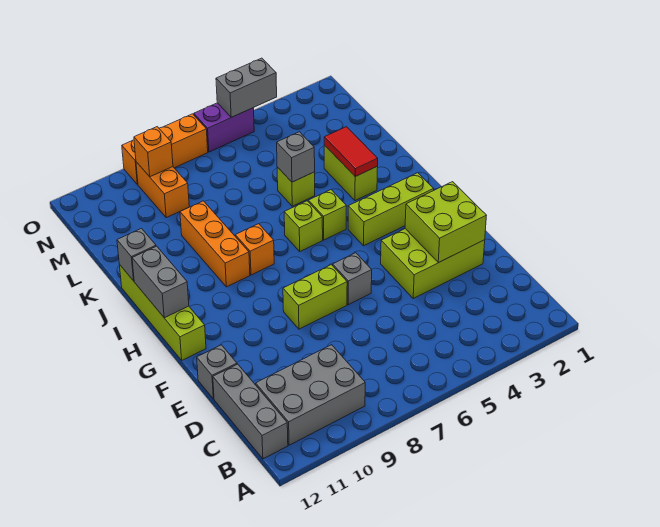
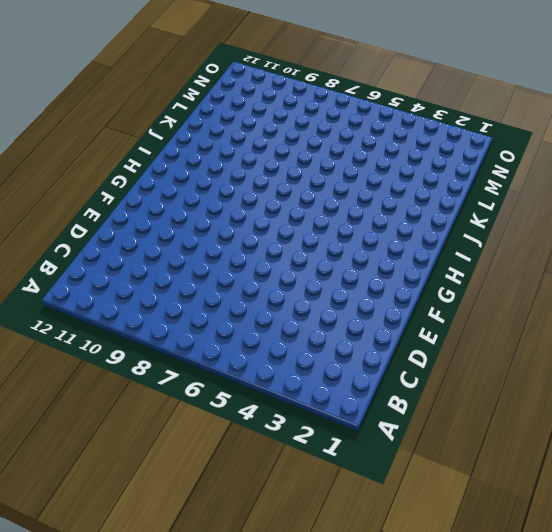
none -> grey brick B9:C11 level 1
none -> grey brick B12:D12 level 1
none -> lime brick E2:F4 level 1

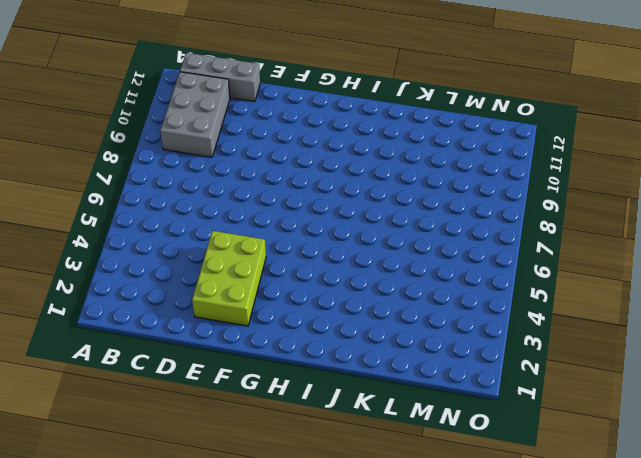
none -> grey brick E12 level 1
none -> grey brick F6 level 1
none -> lime brick F7:F8 level 1

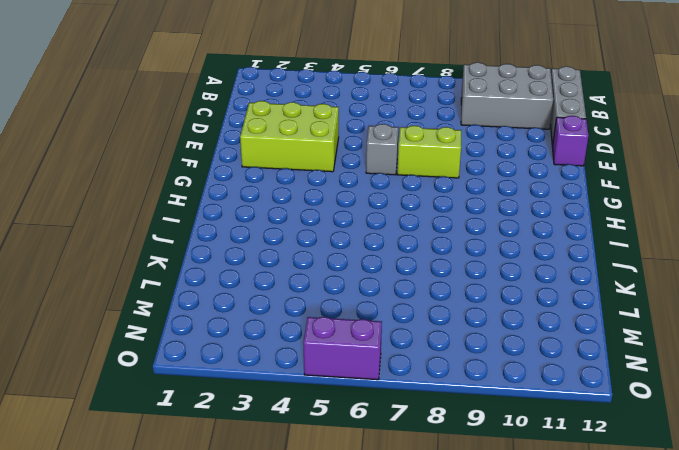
purple brick E12 level 1 -> grey brick E12 level 1
none -> lime brick G12:J12 level 1
none -> lime brick H2:H4 level 1
none -> lime brick I5 level 1

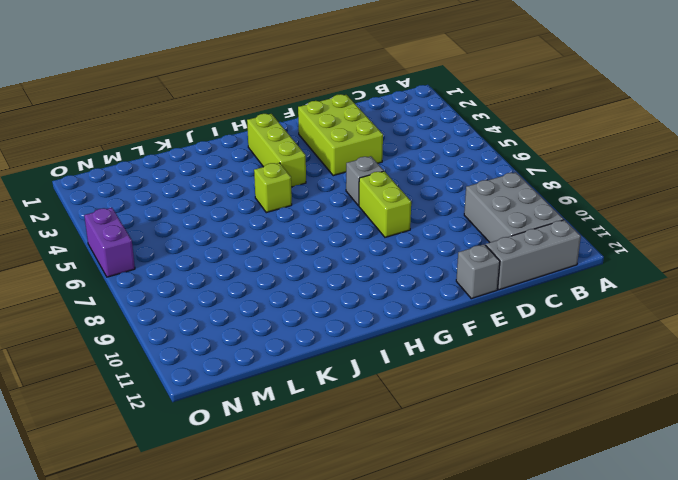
none -> lime brick G12:J12 level 1
none -> lime brick I6 level 1
none -> orange brick I8 level 1

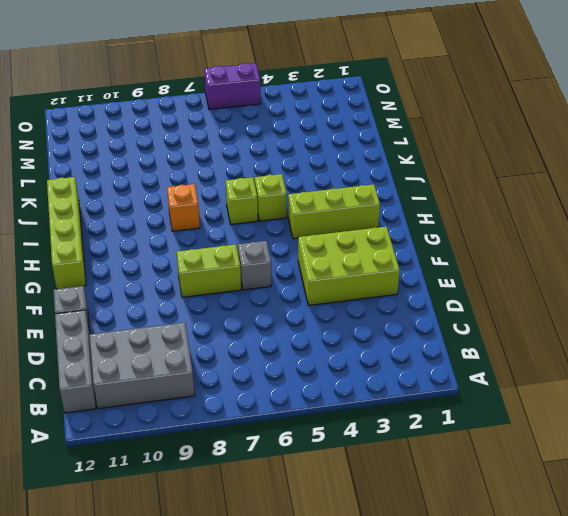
none -> orange brick I9:K9 level 1
none -> lime brick J3:K3 level 1
none -> lime brick K5 level 1

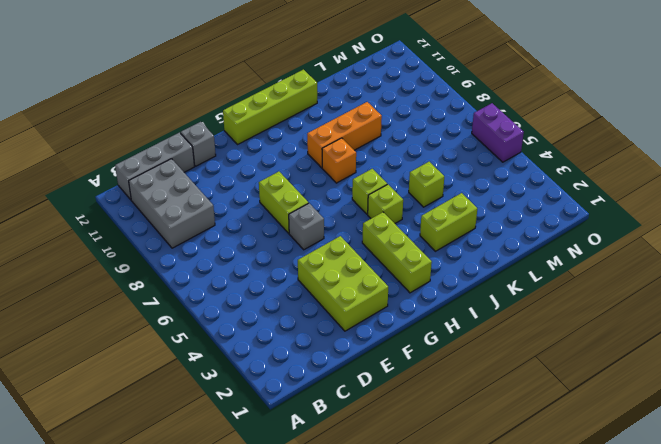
none -> orange brick M9:N9 level 1
none -> orange brick O7:O9 level 1
none -> lime brick E2:F3 level 2

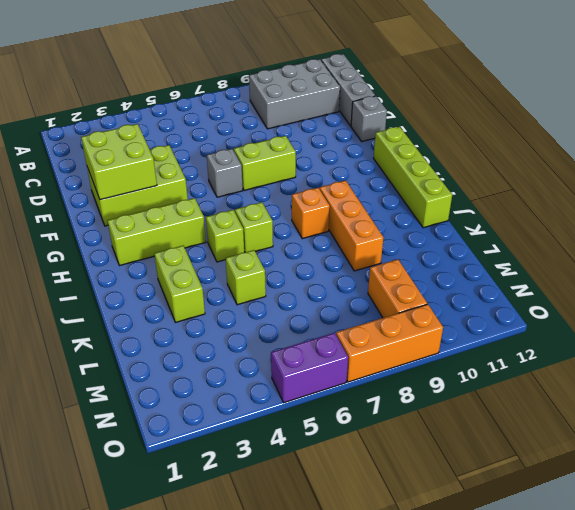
none -> grey brick H12:I12 level 2
none -> red tile J3:K3 level 2
none -> grey brick J12 level 2

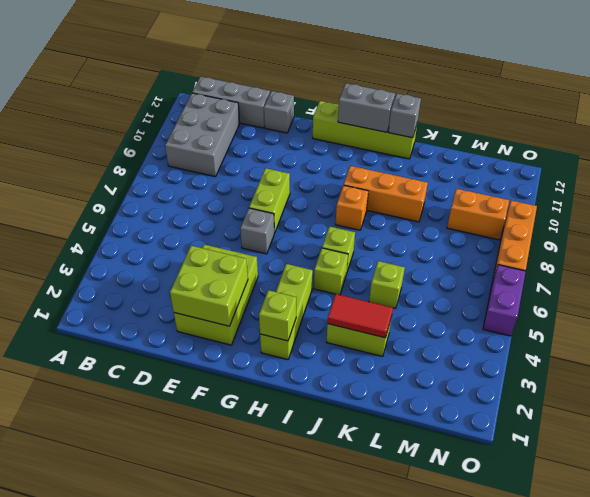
lime brick H2 level 2 -> none
none -> grey brick K5 level 2
none -> orange brick N9 level 2
none -> grey brick O4:O5 level 2

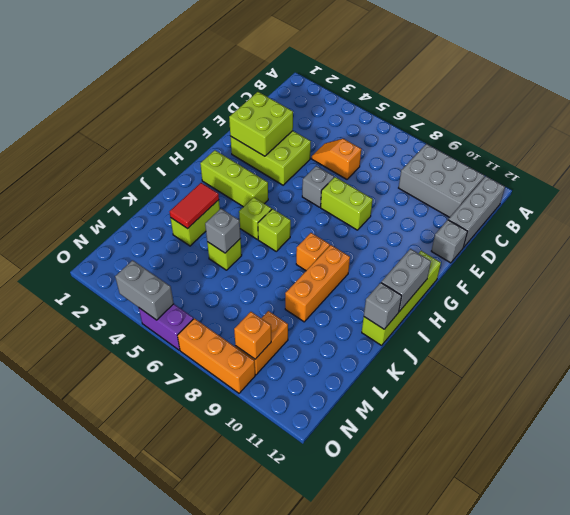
orange slope D5:D6 level 1 top 6 -> none

